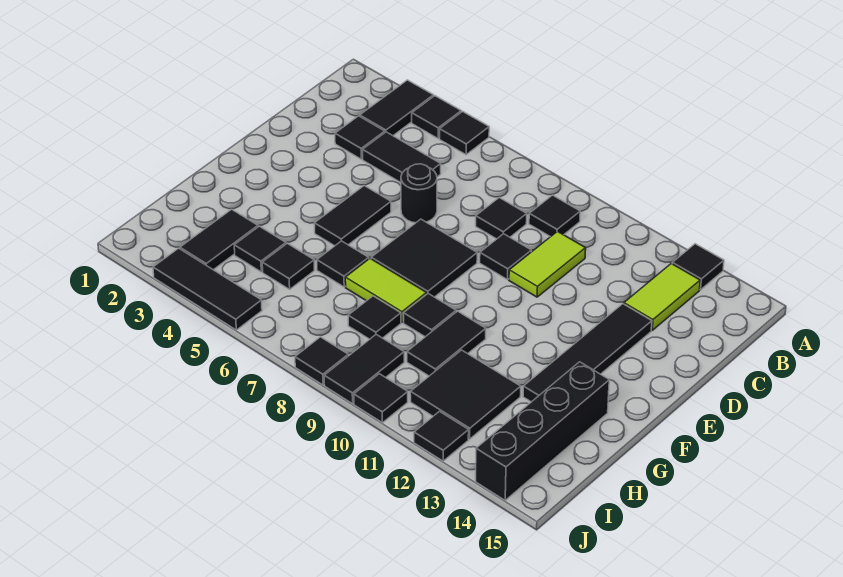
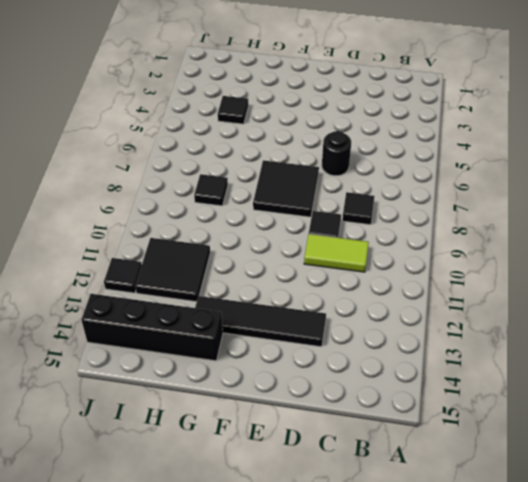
none -> black tile A3:B3 level 1
none -> black tile A4 level 1
none -> black tile A5 level 1
none -> black tile A13 level 1

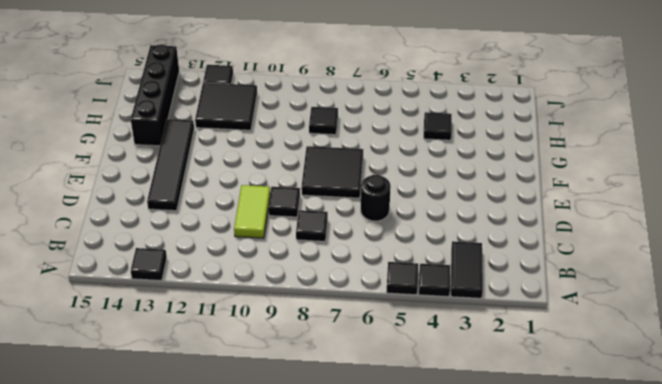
none -> black tile B9 level 1
none -> lime tile B13:C13 level 1
none -> black tile C3 level 1
none -> black tile C4:C5 level 1

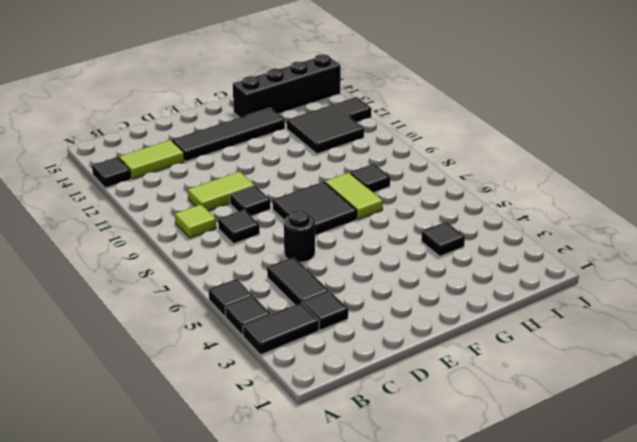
lime tile B9 level 1 -> black tile B9 level 1
none -> black tile E5:F5 level 1
none -> black tile G6 level 1
none -> black tile G9 level 1
none -> black tile G10:H10 level 1

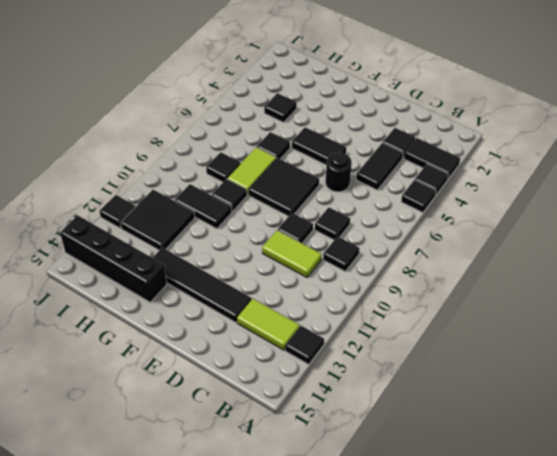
none -> black tile H3:I3 level 1
none -> black tile H5 level 1
none -> black tile I9:J9 level 1
none -> black tile J3:J5 level 1

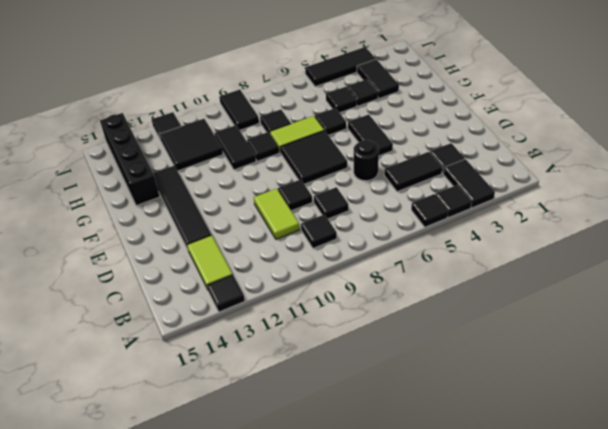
none -> black tile J8 level 1
none -> black tile J10 level 1

